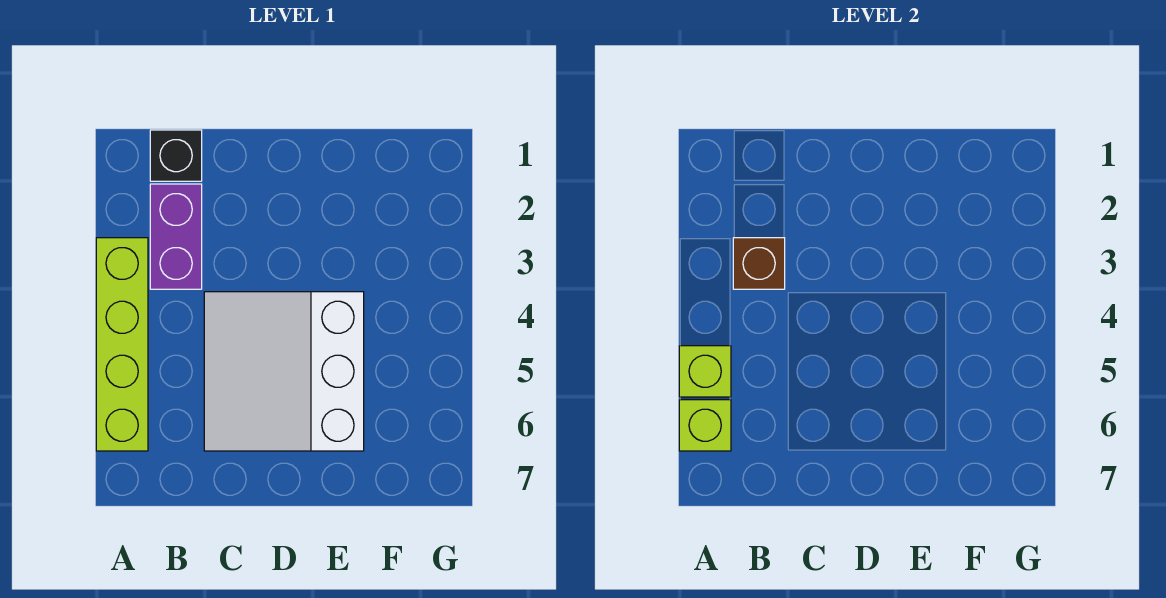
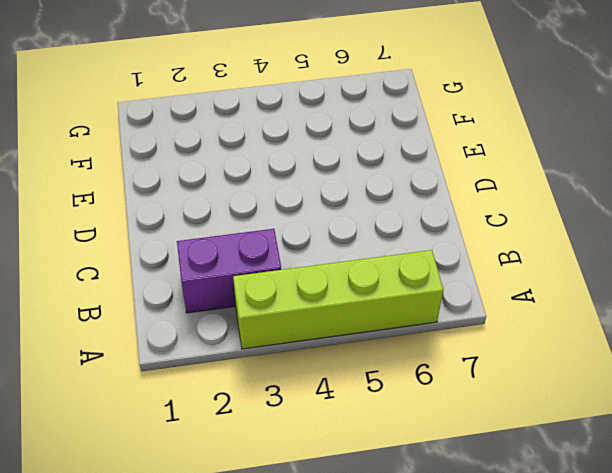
none -> black brick B1 level 1
none -> white slope C4:E6 level 1 top E

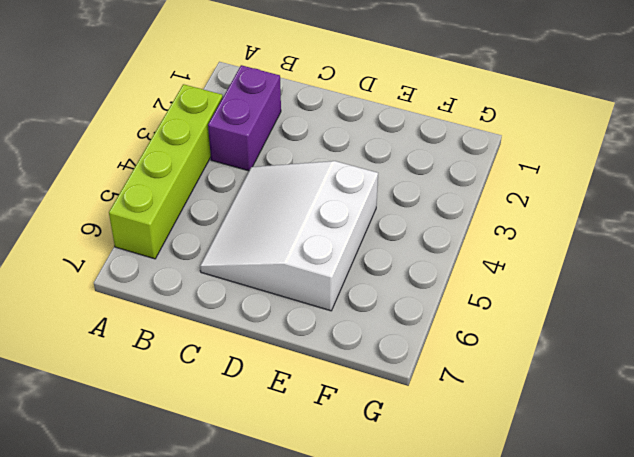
none -> black brick B1 level 1
none -> lime brick A5 level 2

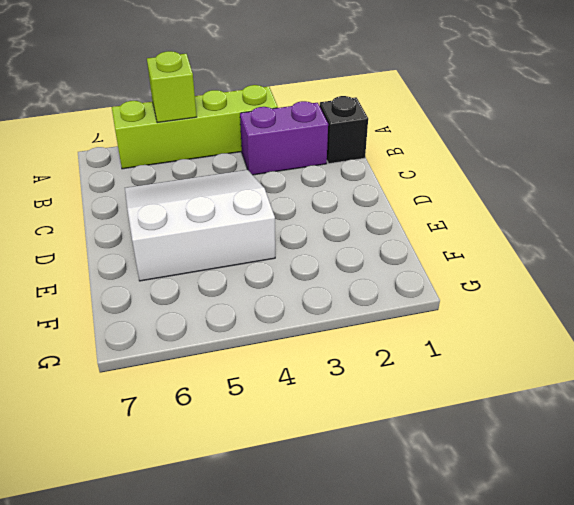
none -> lime brick A6 level 2
none -> brown brick B3 level 2

